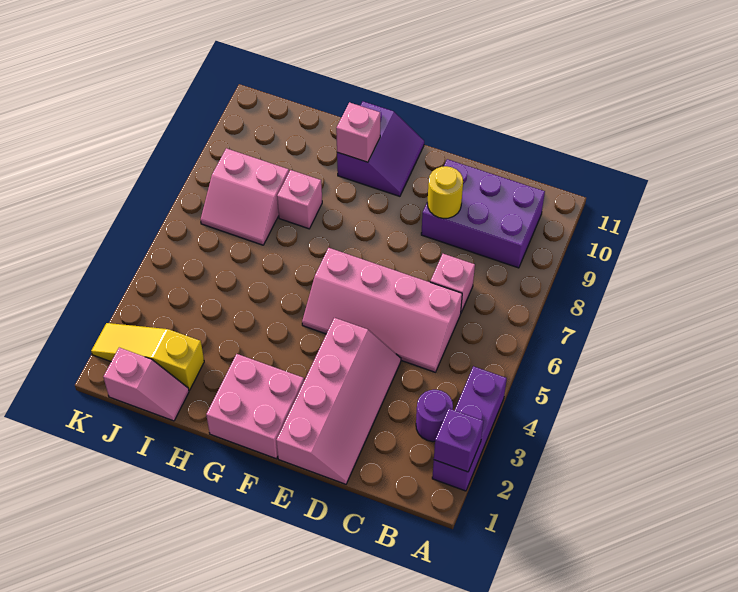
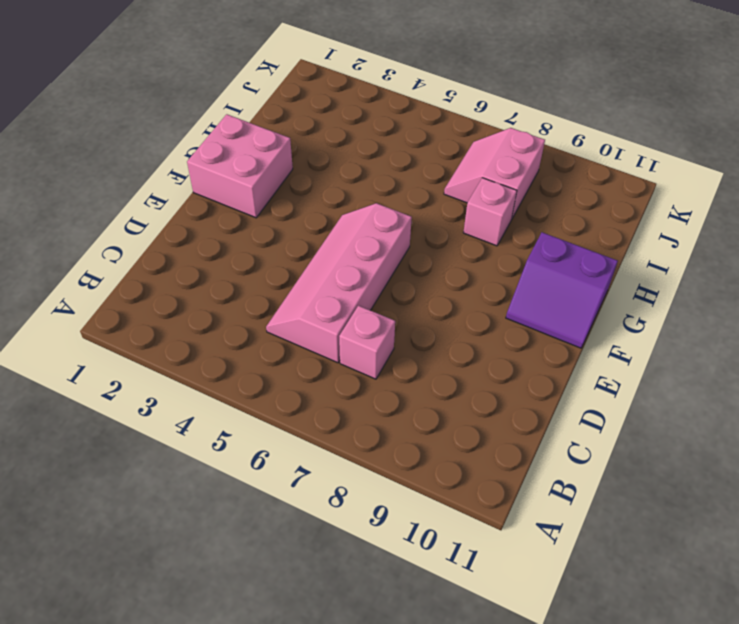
none -> purple brick A2:A4 level 1
none -> purple round brick B3 level 1
none -> purple brick B9:D10 level 1

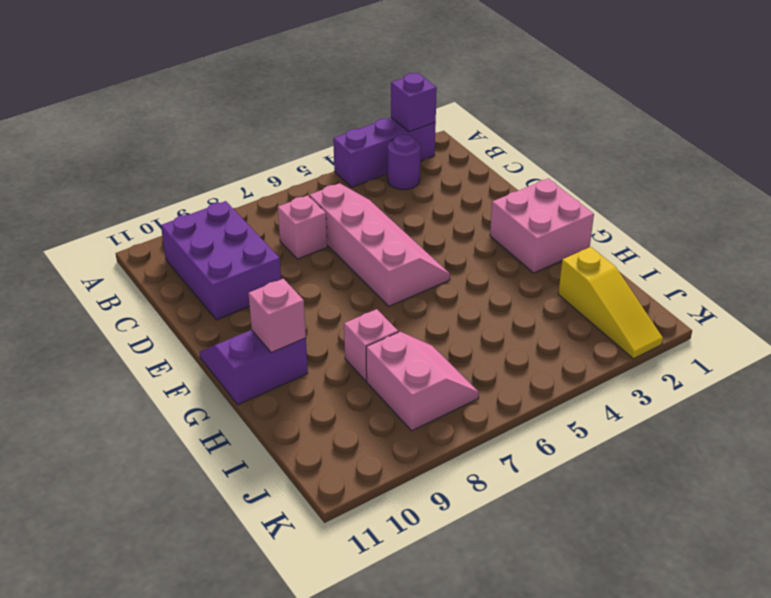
none -> pink slope D1:E4 level 1 top E
none -> pink slope I1:J1 level 1 top J
none -> yellow round brick D9 level 2

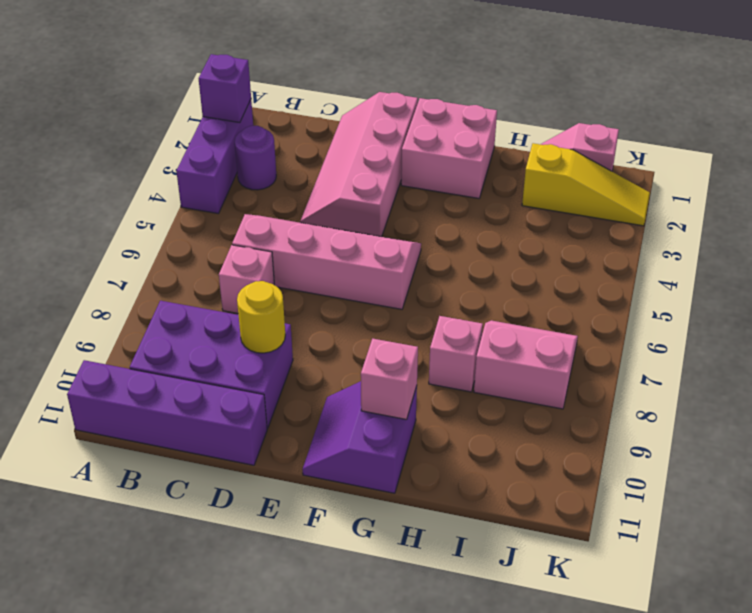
purple brick A11:D11 level 1 -> none

